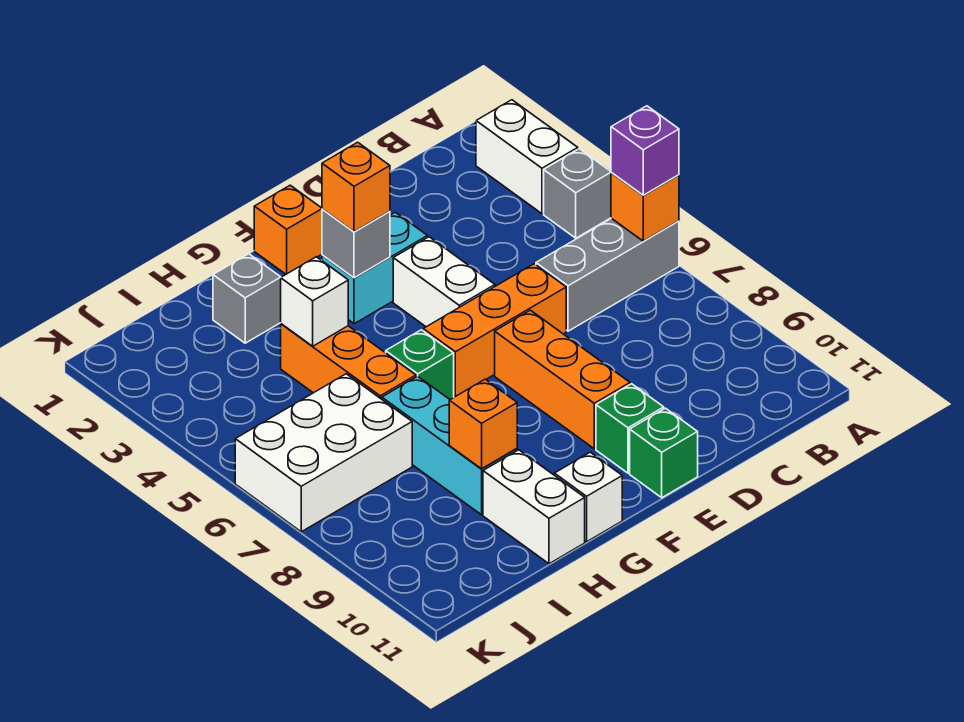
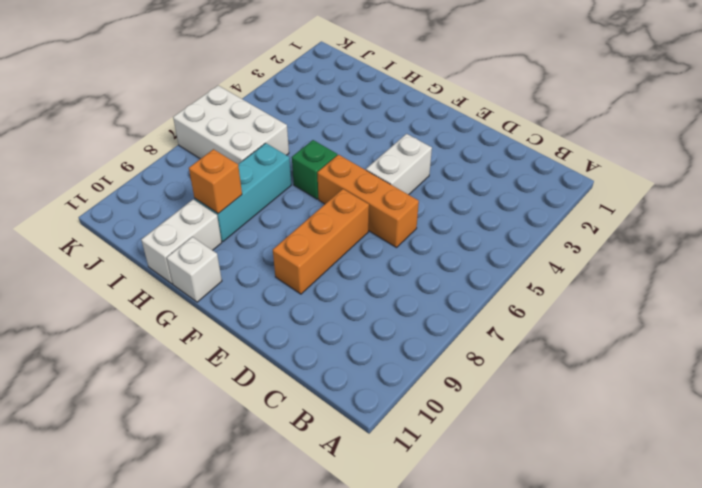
none -> white brick A2:A3 level 1
none -> grey brick A4 level 1
none -> grey brick A6:C6 level 1

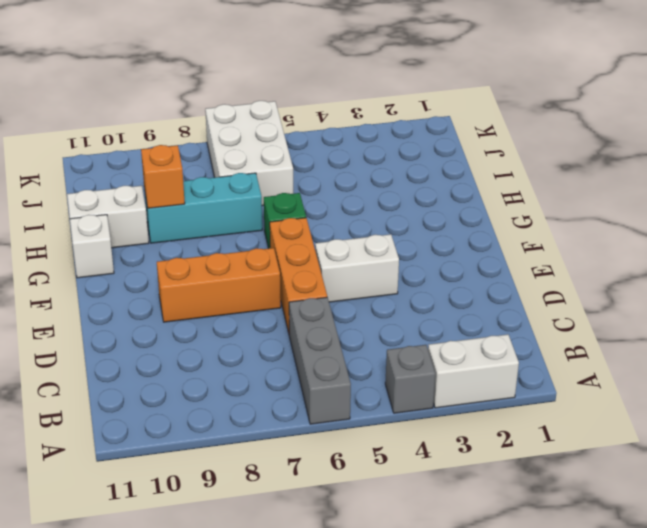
none -> cyan brick E3:F3 level 1
none -> green brick E10 level 1
none -> green brick E11 level 1

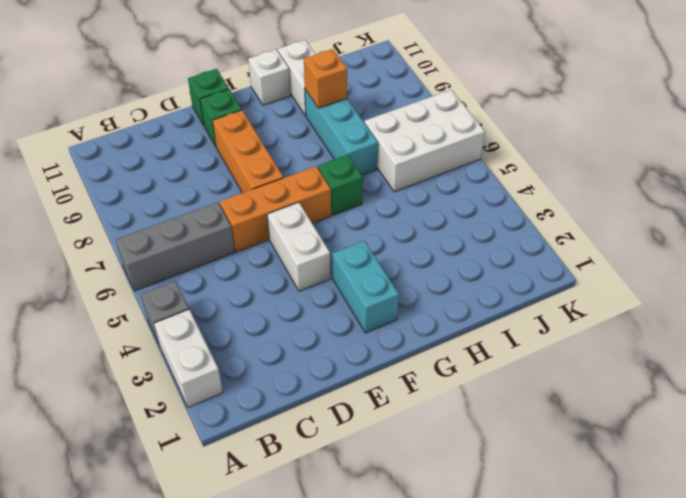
cyan brick F2:F3 level 1 -> cyan brick E3:F3 level 1
none -> orange brick F1 level 1
none -> grey brick H2 level 1
none -> orange brick H4:H6 level 1

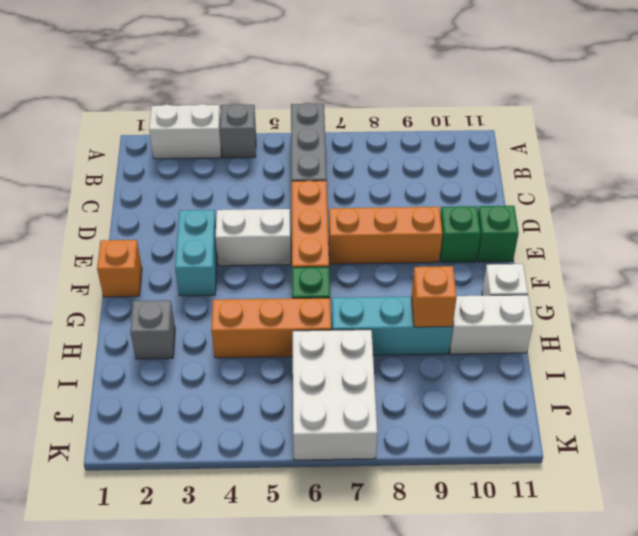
none -> orange brick A6 level 2
none -> grey brick F3 level 2
none -> white brick H4 level 2

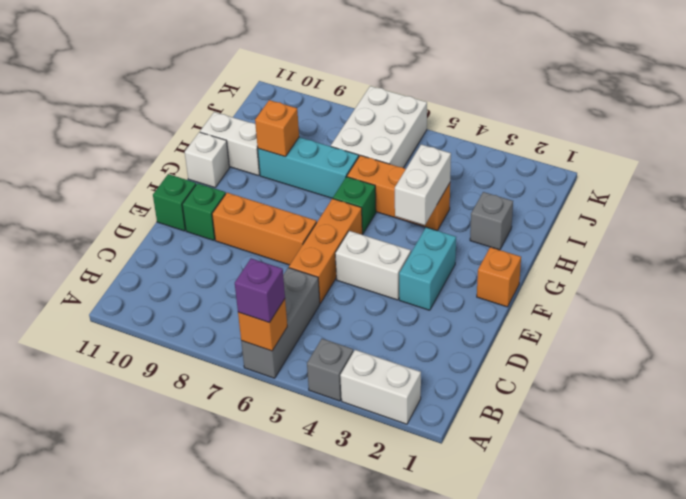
white brick G4:H4 level 2 -> white brick H4 level 2
none -> grey brick F3 level 2
none -> orange brick F3 level 3

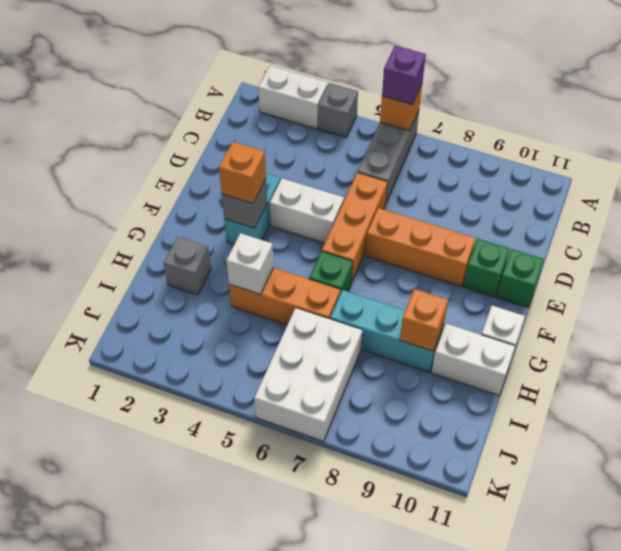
none -> orange brick F1 level 1

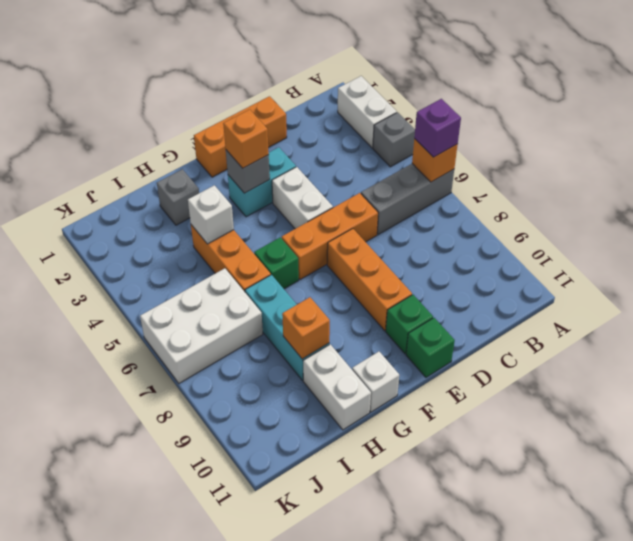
orange brick D1:F1 level 1 -> orange brick F1 level 1

